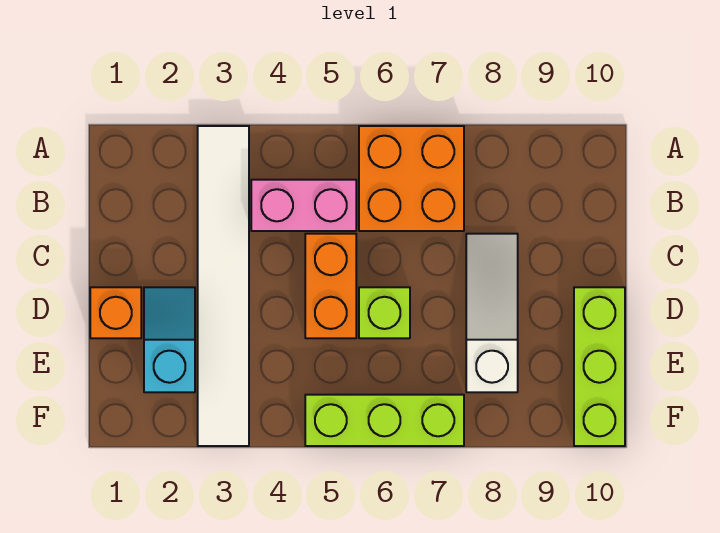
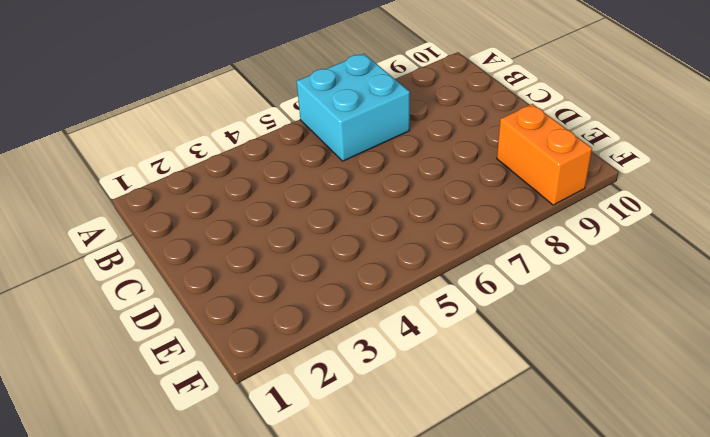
cyan brick A6:B7 level 1 -> orange brick A6:B7 level 1
orange brick E9:F9 level 1 -> orange brick C5:D5 level 1
none -> white tile A3:F3 level 1
none -> pink brick B4:B5 level 1

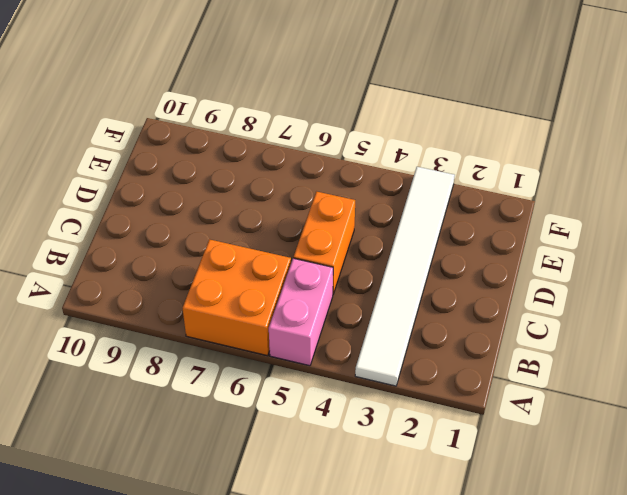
pink brick A5:B5 level 1 -> pink brick B4:B5 level 1
none -> white slope C8:E8 level 1 top E
none -> orange brick D1 level 1

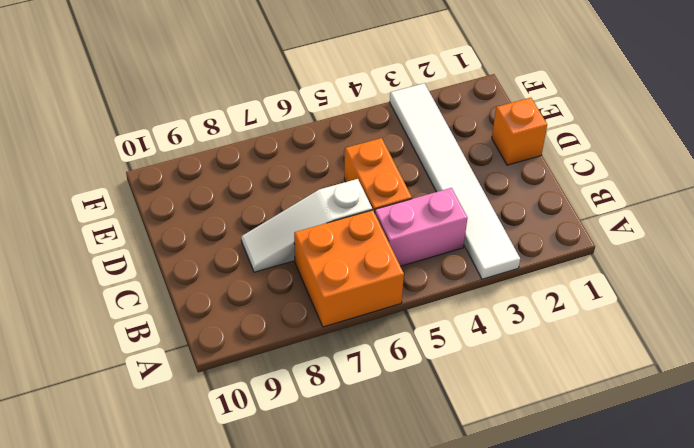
white slope C6:C8 level 1 top 6 -> white slope C8:E8 level 1 top E
none -> cyan slope D2:E2 level 1 top E
none -> lime brick D6 level 1

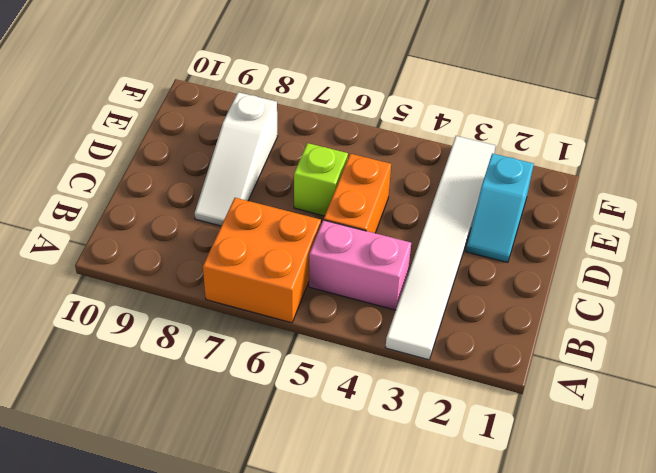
none -> orange brick D1 level 1
none -> lime brick D10:F10 level 1

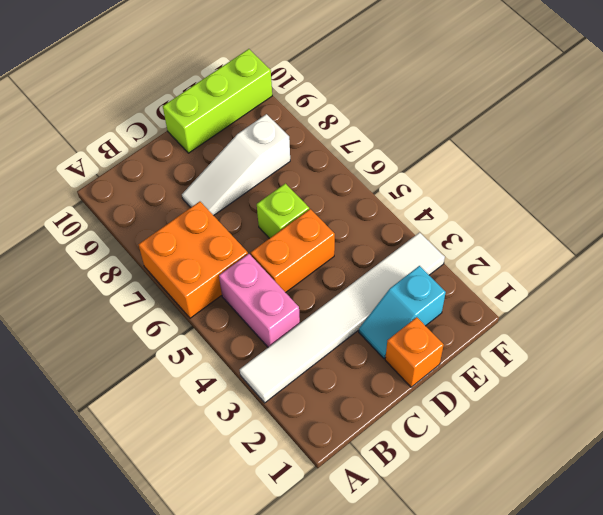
none -> lime brick F5:F7 level 1

